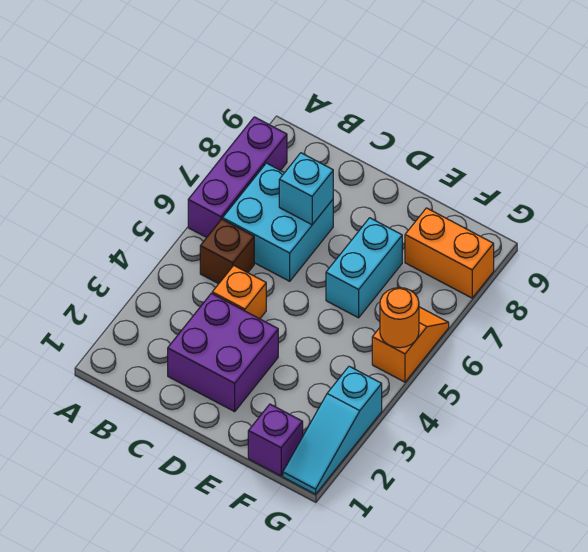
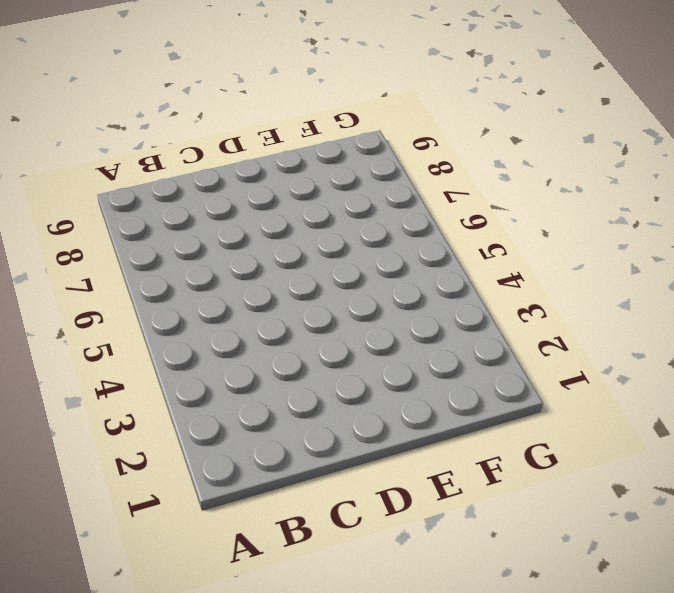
none -> purple brick A6:A8 level 1
none -> brown brick B5 level 1
none -> cyan brick B6:C7 level 1

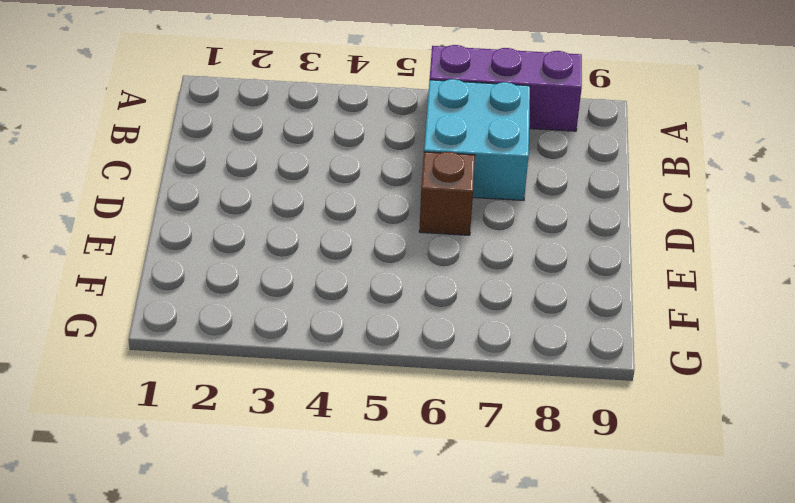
brown brick D6 level 1 -> brown brick B5 level 1
none -> purple brick C2:D3 level 1
none -> orange brick C4 level 1
none -> cyan brick E6:E7 level 1

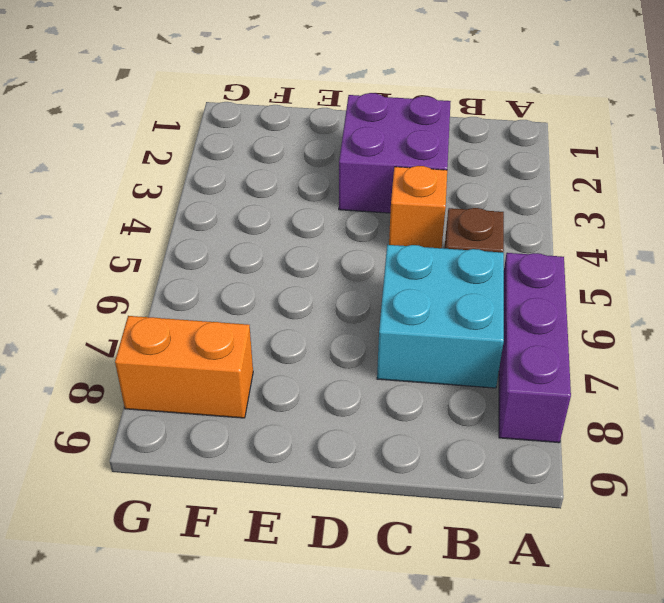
none -> cyan brick E6:E7 level 1
none -> purple brick F1 level 1
none -> cyan slope G1:G3 level 1 top 3

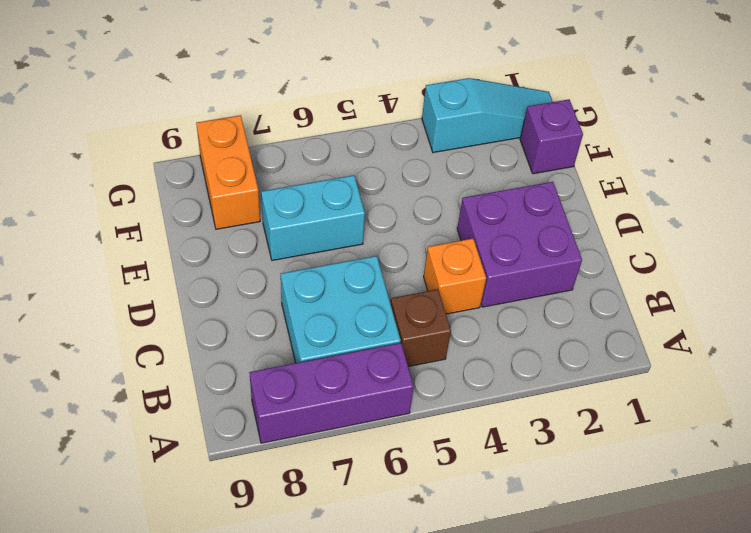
none -> orange slope G5:G6 level 1 top 5
none -> cyan brick C7 level 2
none -> orange round brick G5 level 2

